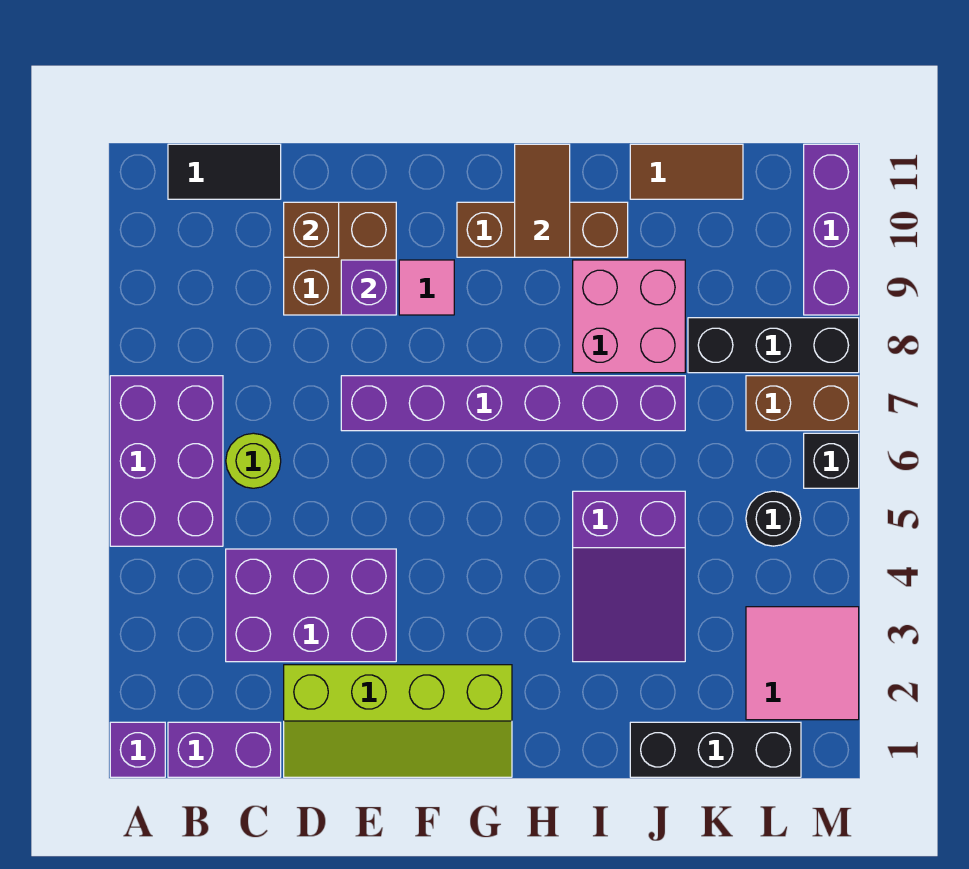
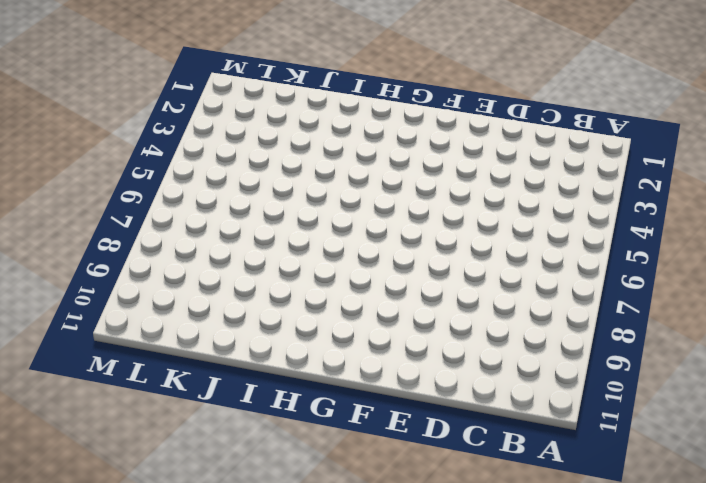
none -> purple brick A1 level 1
none -> purple brick A5:B7 level 1
none -> purple brick B1:C1 level 1

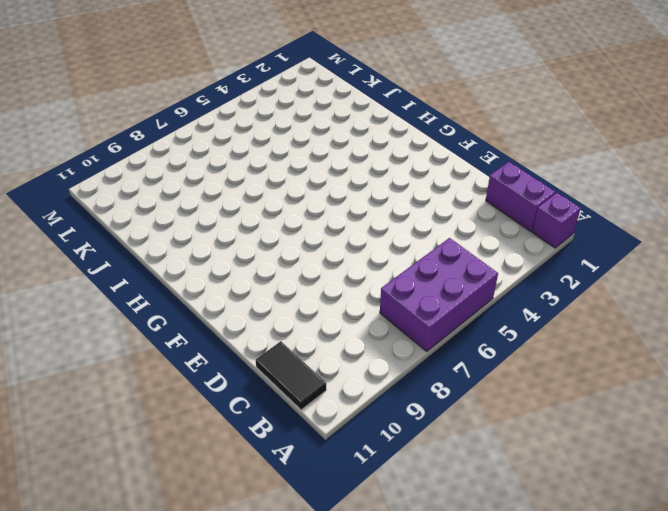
none -> purple brick C3:E4 level 1
none -> lime round brick C6 level 1
none -> lime slope D1:G2 level 1 top 2

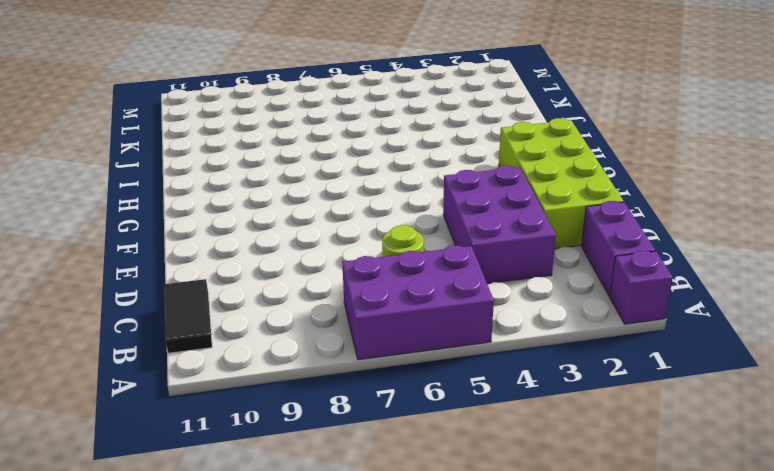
lime brick D1:G2 level 1 -> lime slope D1:G2 level 1 top 2
none -> brown brick D9:E10 level 1
none -> purple brick E7:J7 level 1
none -> pink tile F9 level 1

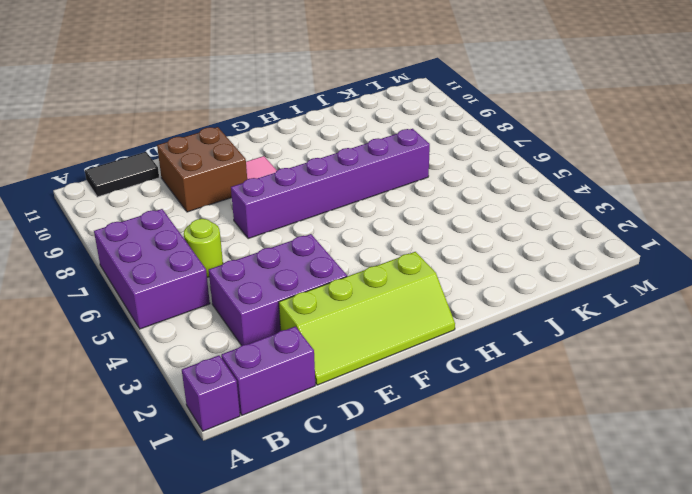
none -> brown brick G10:I10 level 1
none -> purple slope I3:J5 level 1 top 5
none -> pink brick I8:J9 level 1

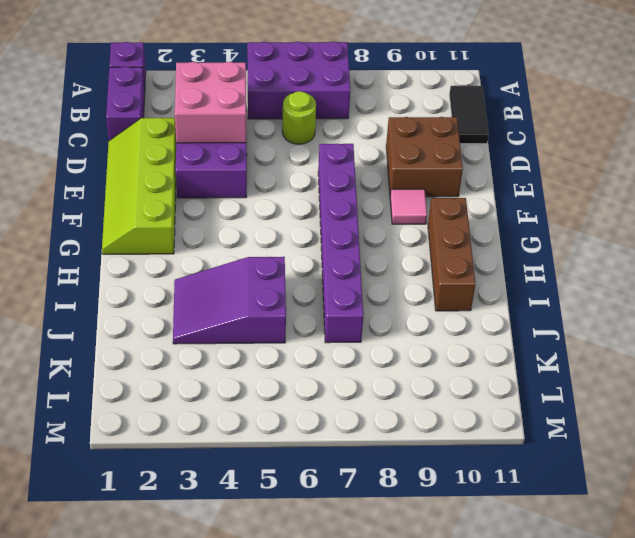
pink brick C3:D4 level 2 -> pink brick I8:J9 level 1
none -> black brick J1:L1 level 1
none -> brown tile J11:K11 level 1
none -> black brick K8:M8 level 1

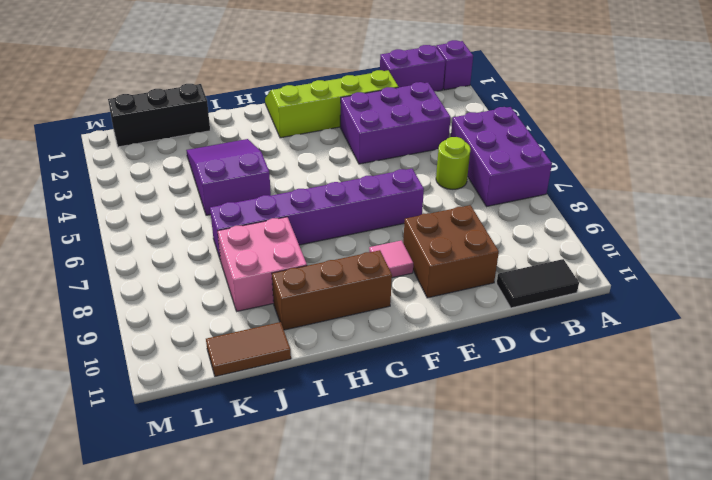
none -> black brick K8:M8 level 1
none -> pink tile L2:M3 level 1
none -> black round brick L5 level 1

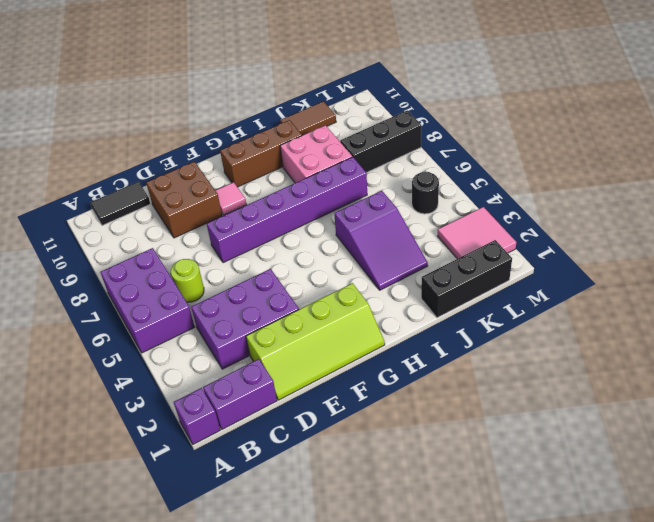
none -> brown brick L7:M7 level 1
none -> black brick M6 level 1
none -> purple brick M9:M11 level 1

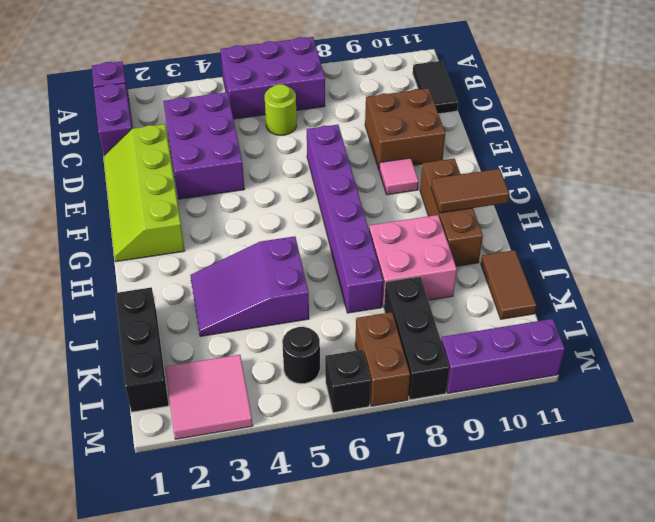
none -> brown brick D10 level 2
none -> purple brick E9 level 2

